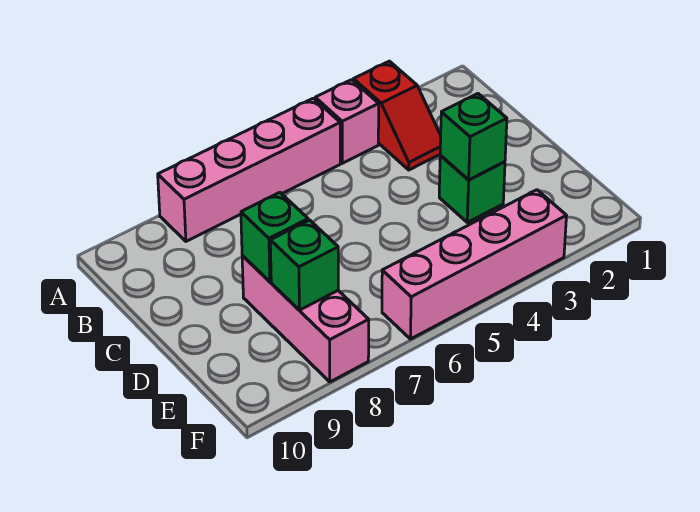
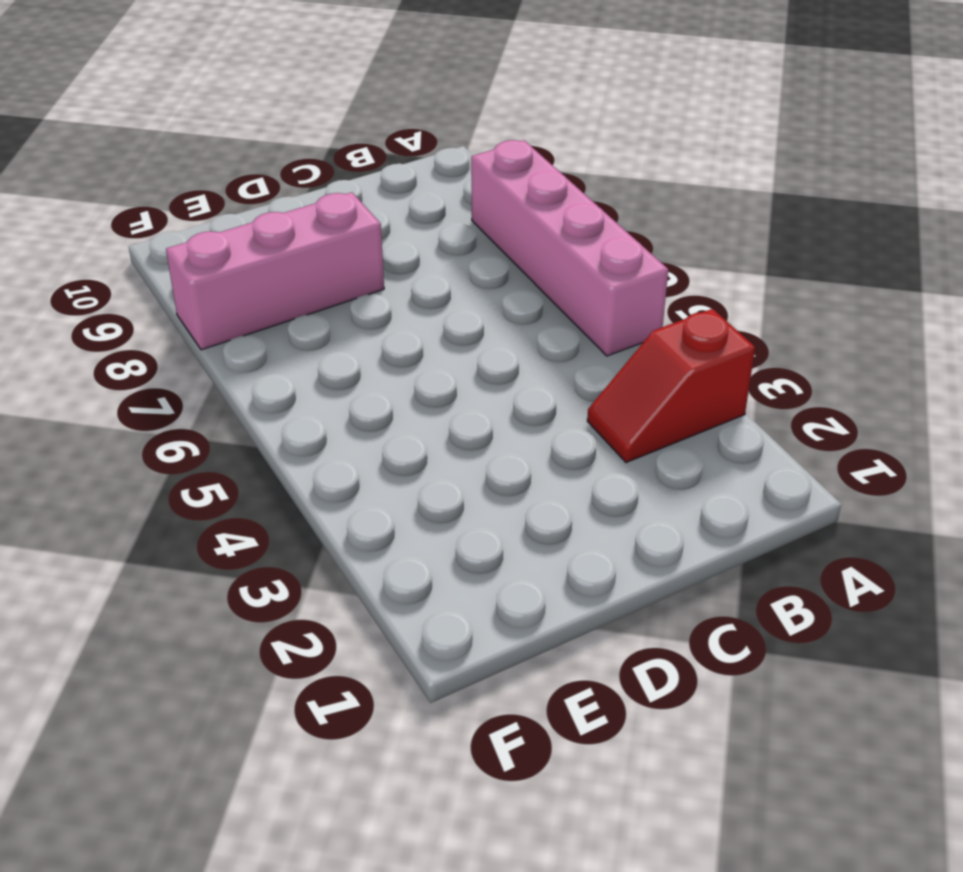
none -> pink brick A4 level 1
none -> green brick D3 level 1

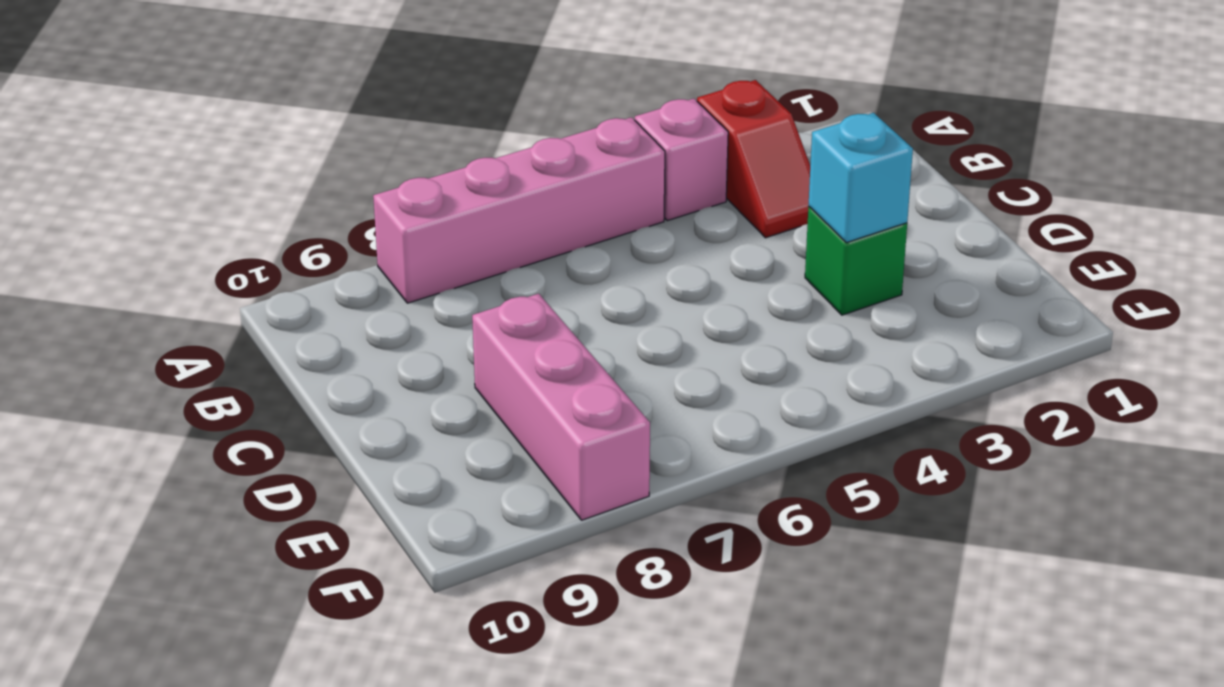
cyan brick D3 level 2 -> green brick D3 level 2
none -> pink brick F3:F6 level 1
none -> green brick D8 level 2

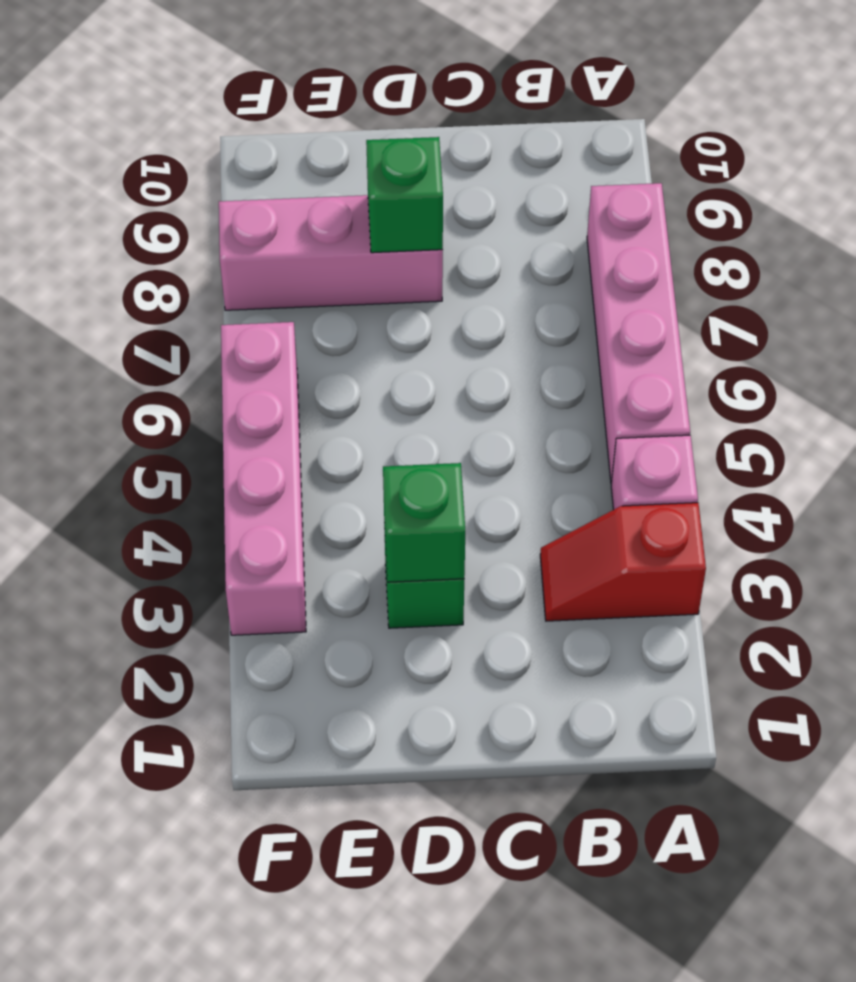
none -> green brick E8 level 2

